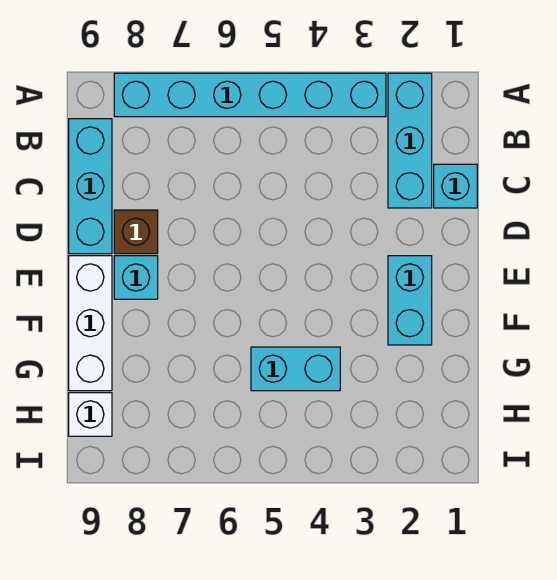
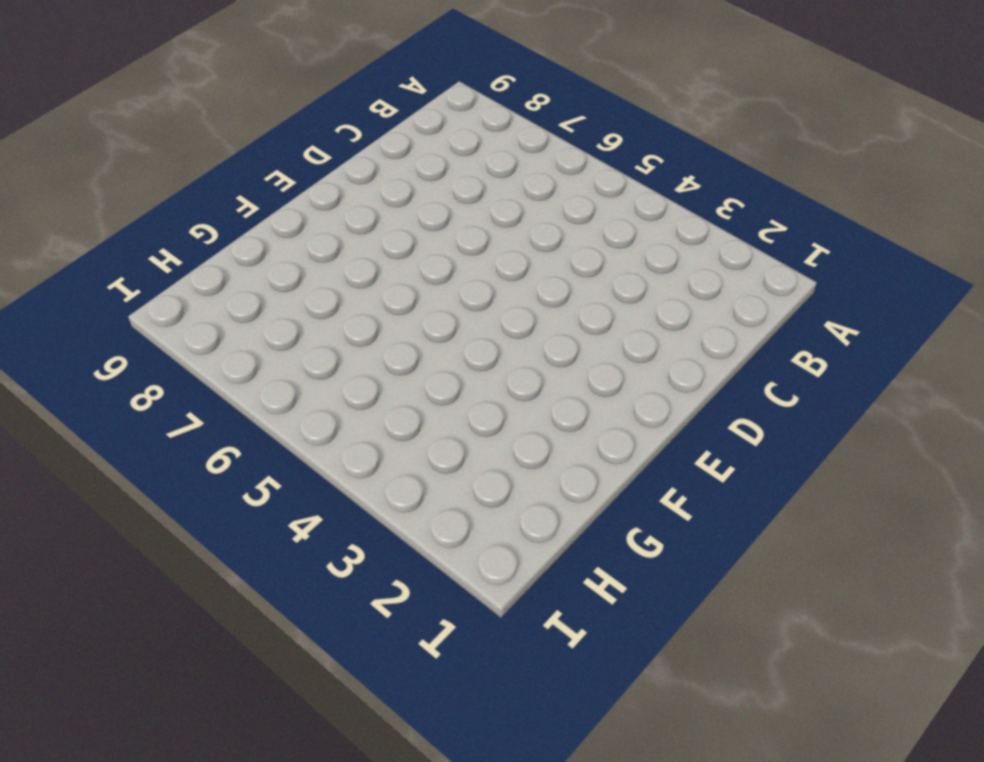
none -> cyan brick A2:C2 level 1
none -> cyan brick A3:A8 level 1

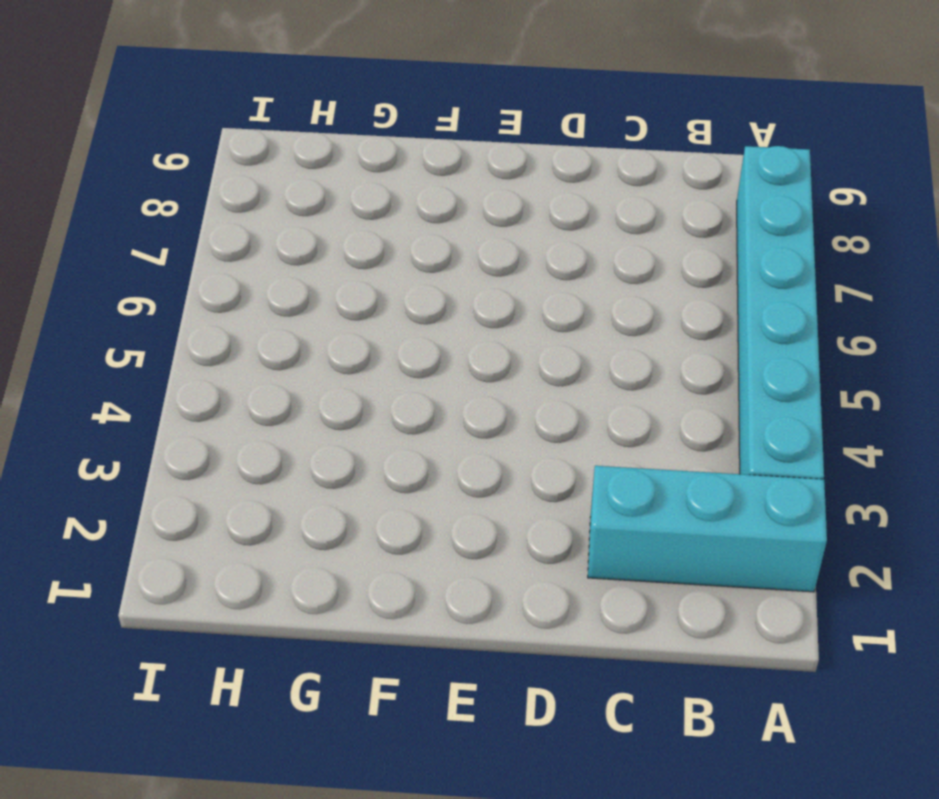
none -> cyan brick B9:D9 level 1
none -> cyan brick C1 level 1

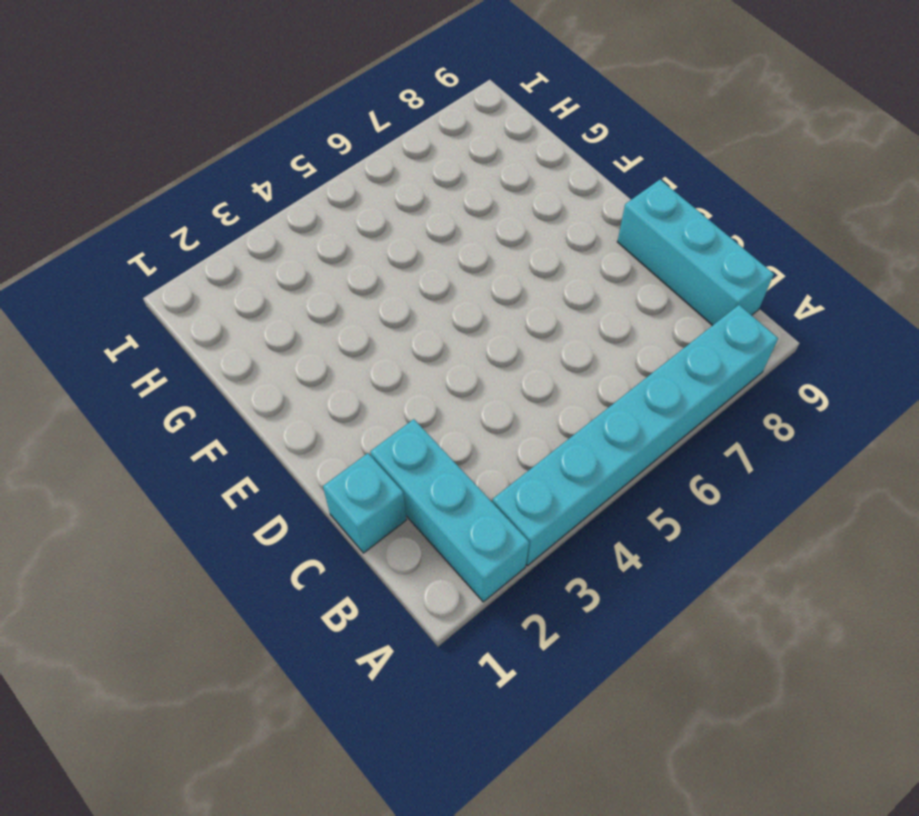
none -> brown brick D8 level 1
none -> cyan brick E2:F2 level 1

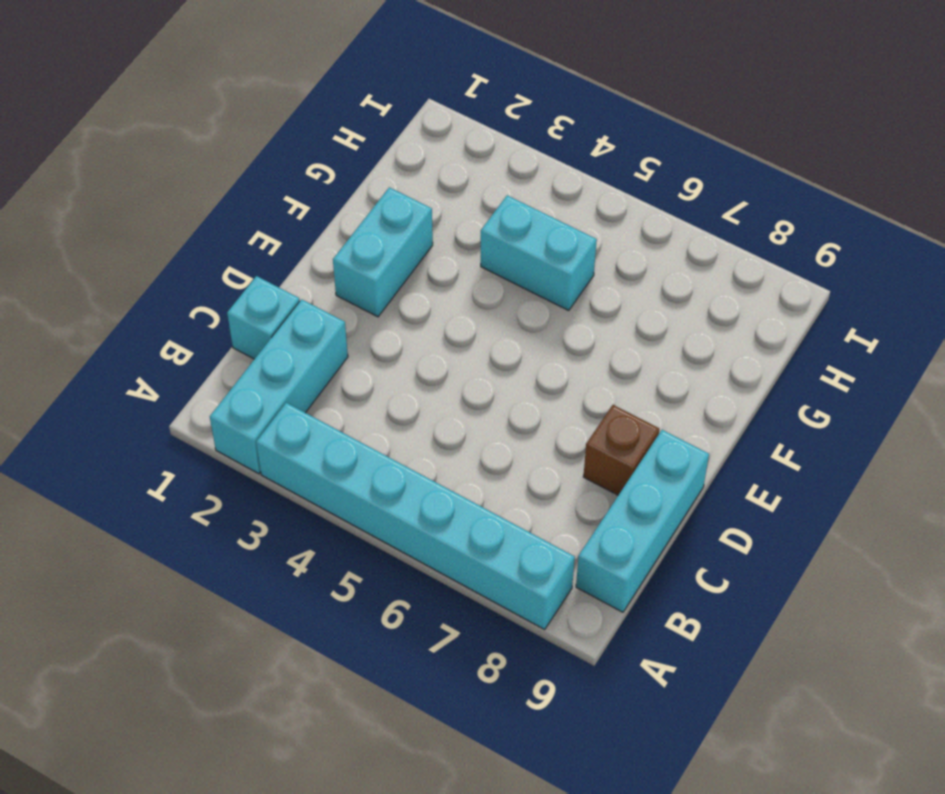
none -> cyan brick E8 level 1
none -> white brick E9:G9 level 1

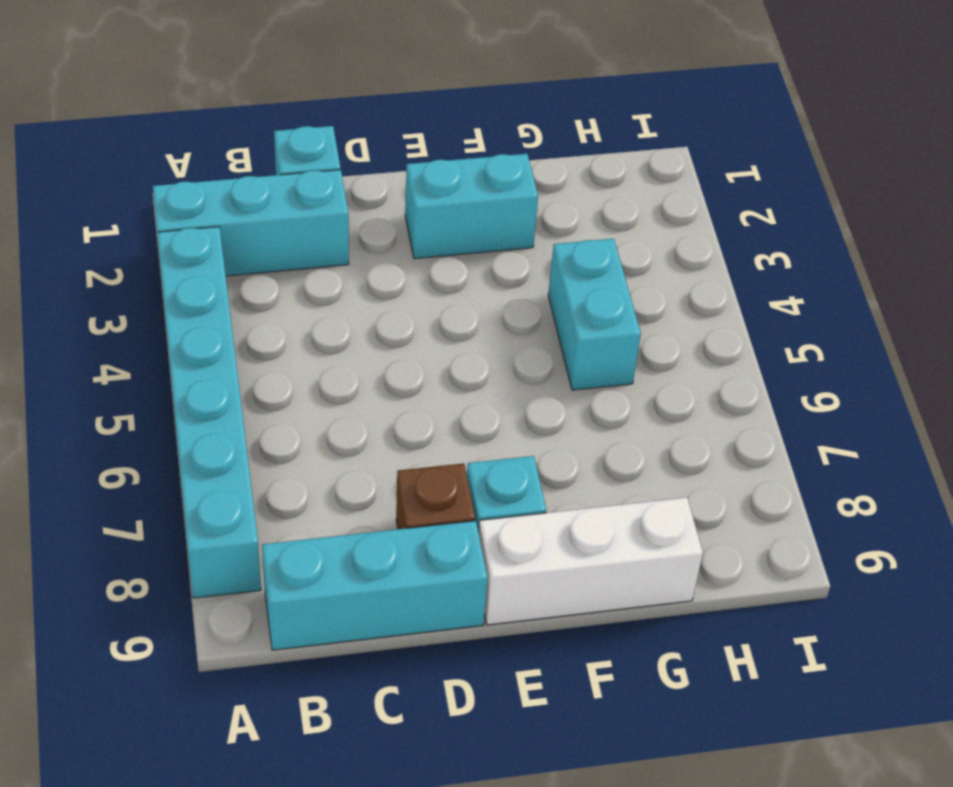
none -> white brick H9 level 1

